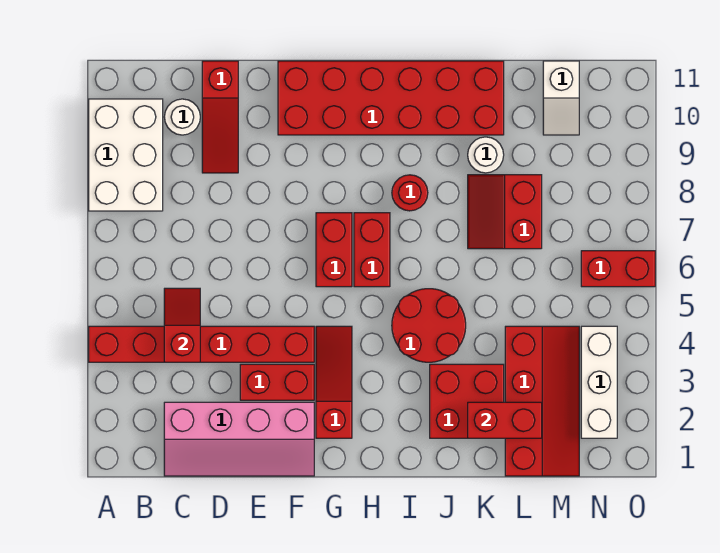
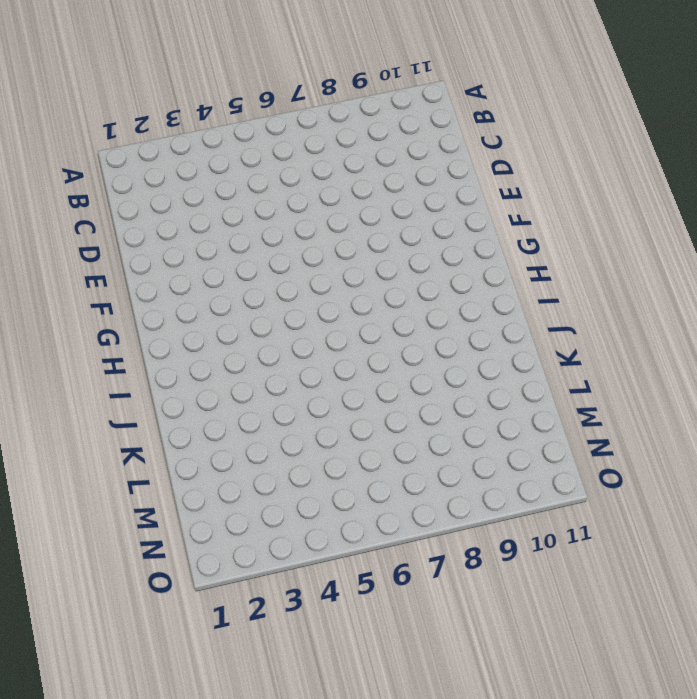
none -> red brick A4:F4 level 1
none -> white brick A8:B10 level 1
none -> pink slope C1:F2 level 1 top 2

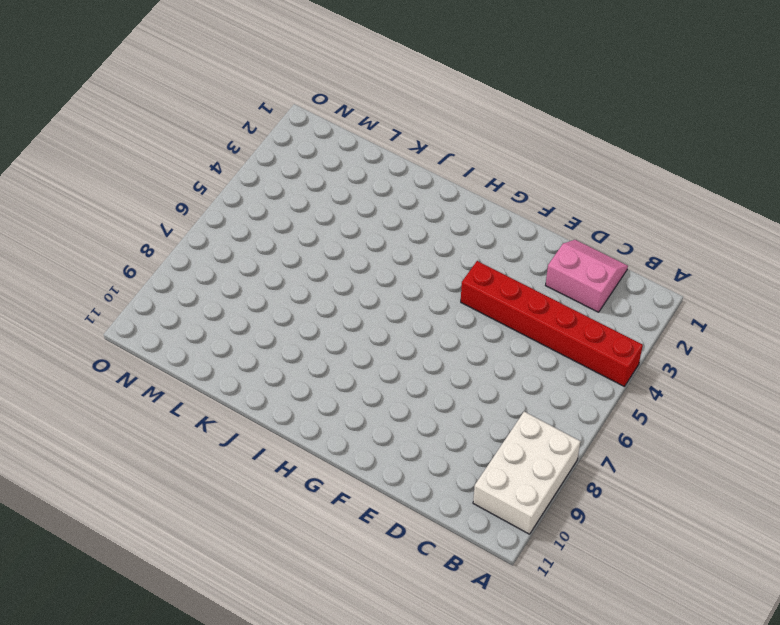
pink slope C1:D2 level 1 top 2 -> pink slope C1:F2 level 1 top 2
none -> white round brick C10 level 1
none -> red slope D9:D11 level 1 top 11
none -> red brick E3:F3 level 1

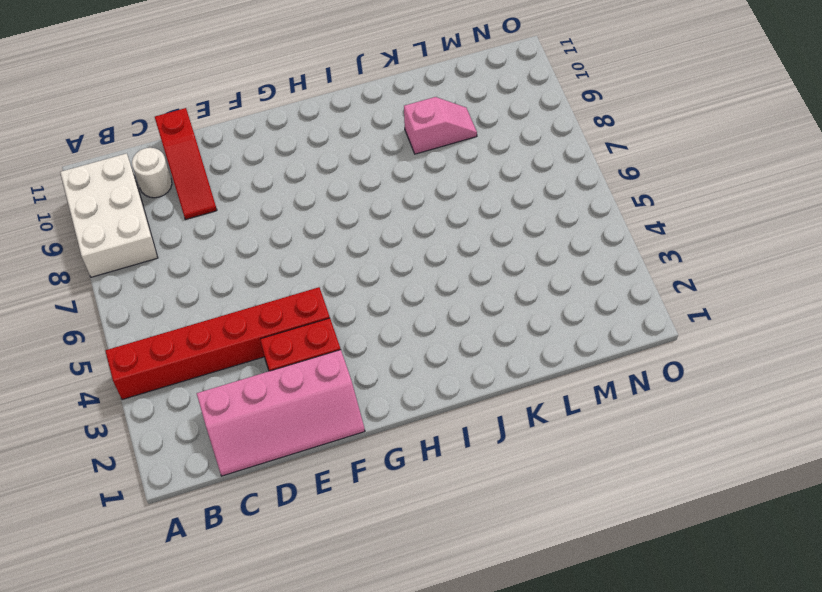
pink slope K9:L9 level 1 top K -> white round brick K9 level 1
none -> red brick F10:K11 level 1
none -> red slope G2:G4 level 1 top 2
none -> red brick G6:G7 level 1

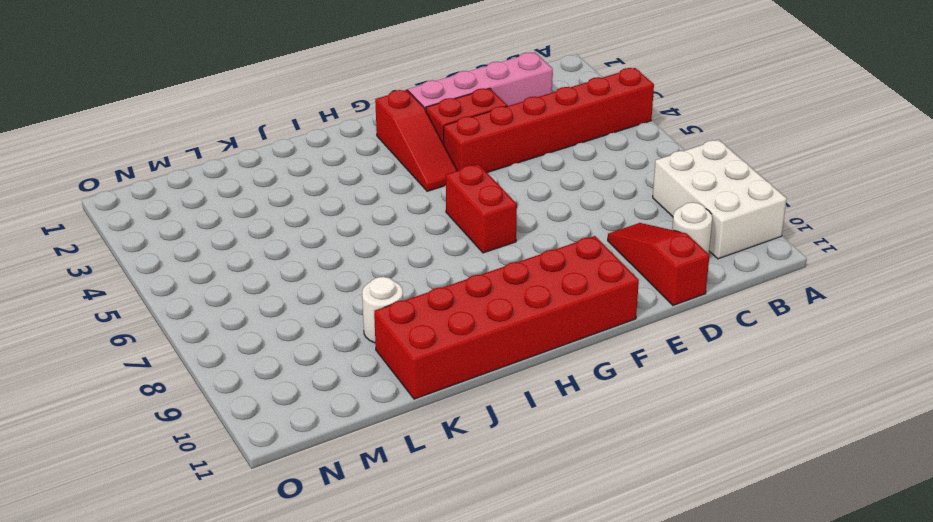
none -> red brick H6:H7 level 1
none -> red round brick I4:J5 level 1
none -> red round brick I8 level 1

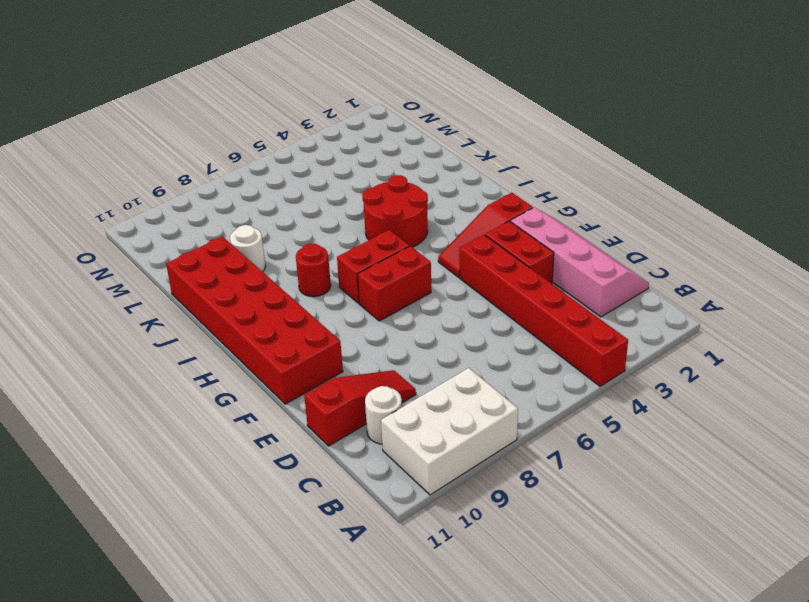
none -> red brick J2:K3 level 1
none -> red slope K7:L8 level 1 top L
none -> red slope L1:M4 level 1 top L

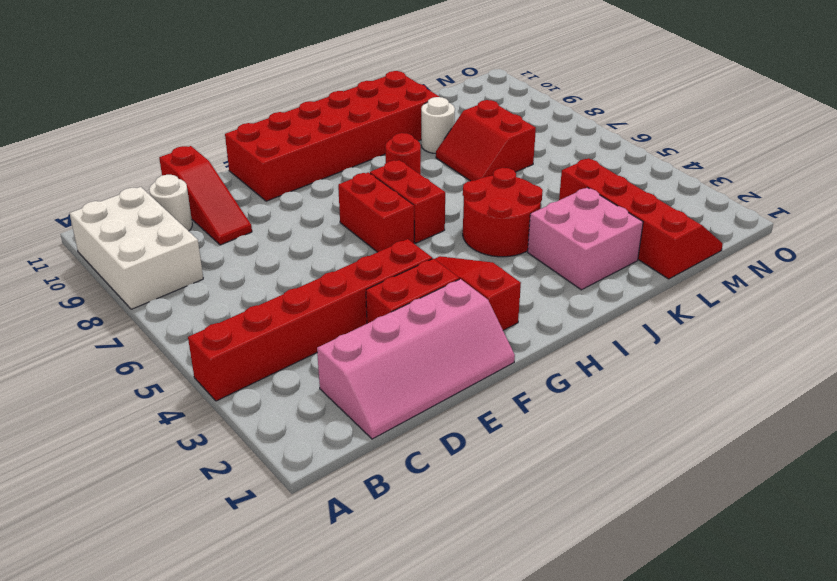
pink brick J2:K3 level 1 -> red brick J2:K3 level 1
none -> white slope M10:M11 level 1 top 11
none -> white brick N2:N4 level 1
none -> red brick N6:O6 level 1

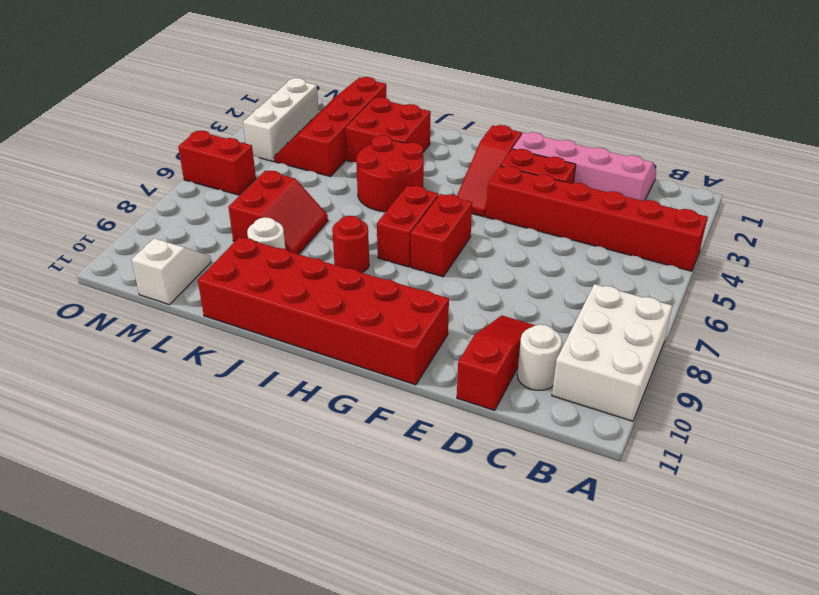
none -> red slope C4:C5 level 2 top 4
none -> red brick K2:L2 level 2

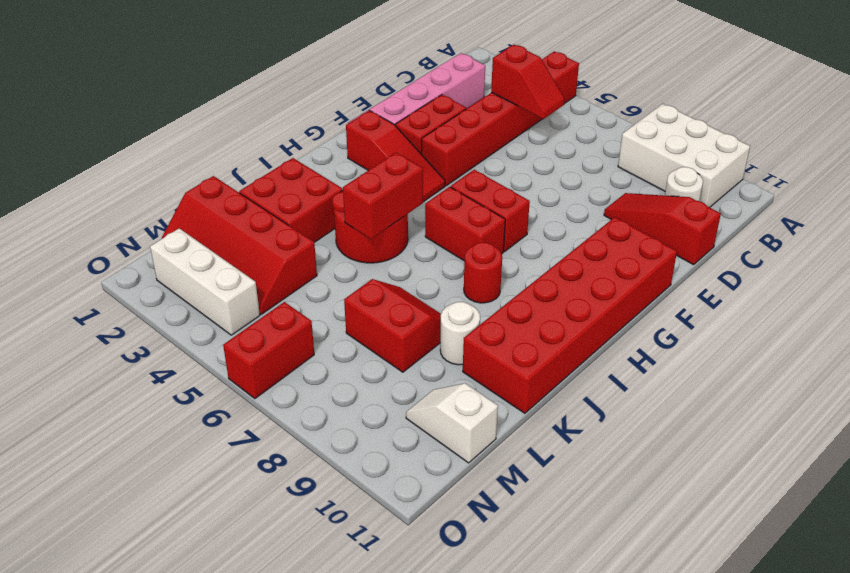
red brick I5:J5 level 2 -> red brick K2:L2 level 2

